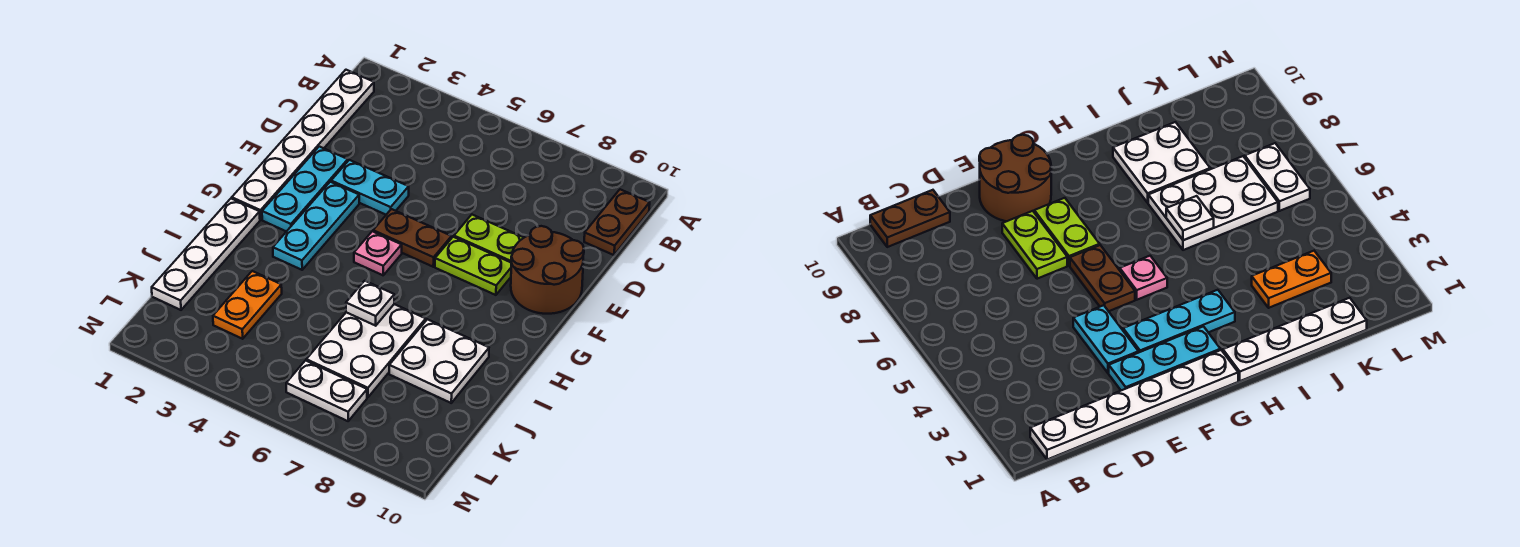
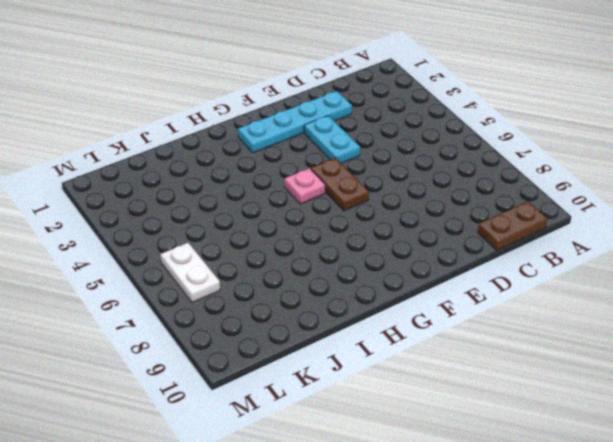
cyan plate D2:G2 level 1 -> cyan plate E2:G2 level 1
none -> white plate B1:G1 level 1
none -> lime plate E7:E8 level 1
none -> brown round brick E9:F10 level 1

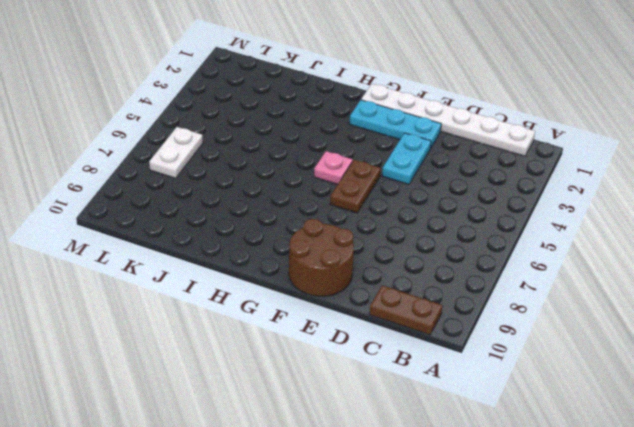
none -> lime plate E7:E8 level 1
none -> cyan plate F3:H3 level 1
none -> lime plate F7:F8 level 1

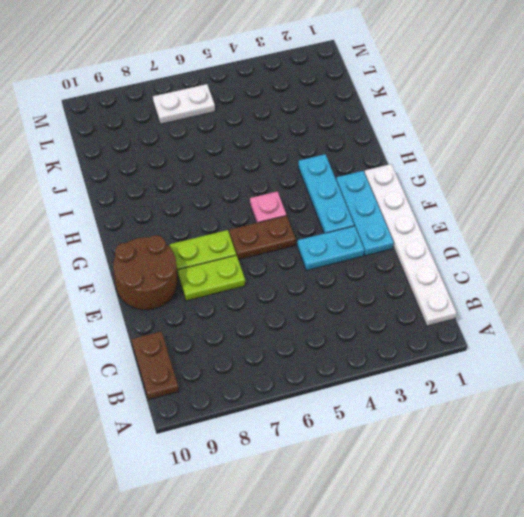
none -> white plate H1:K1 level 1
none -> white plate I6:K7 level 1
none -> white plate I8:J9 level 1

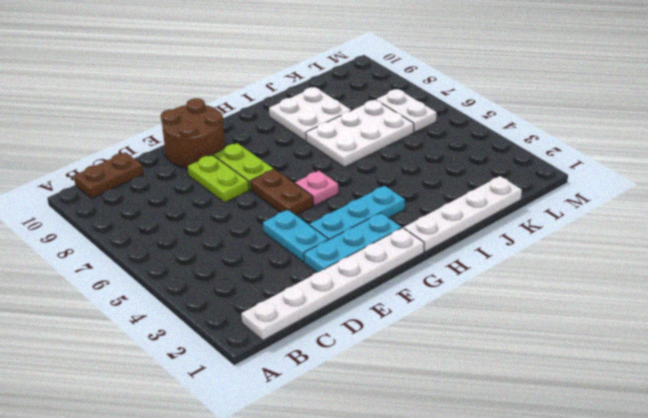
none -> orange plate J3:K3 level 1
none -> white plate I6 level 2

